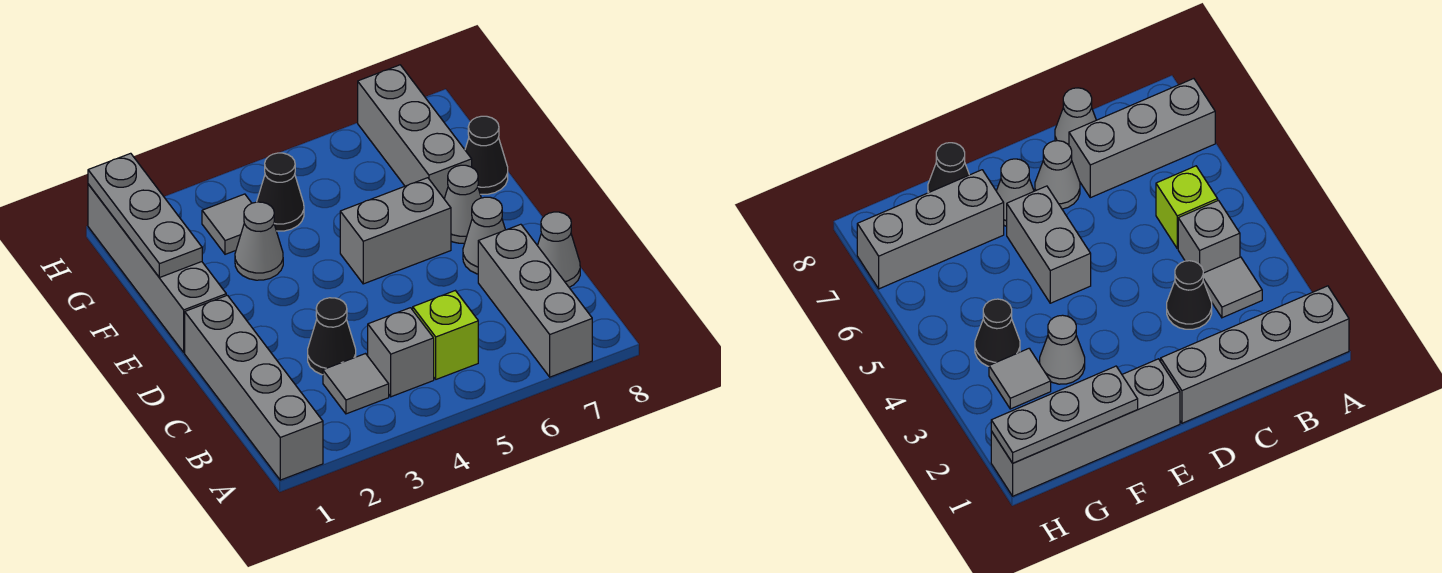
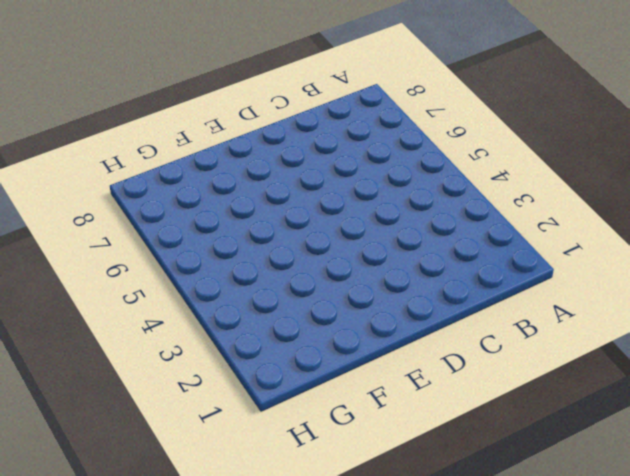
none -> grey brick A1:D1 level 1
none -> grey brick A7:C7 level 1
none -> grey tile B3 level 1

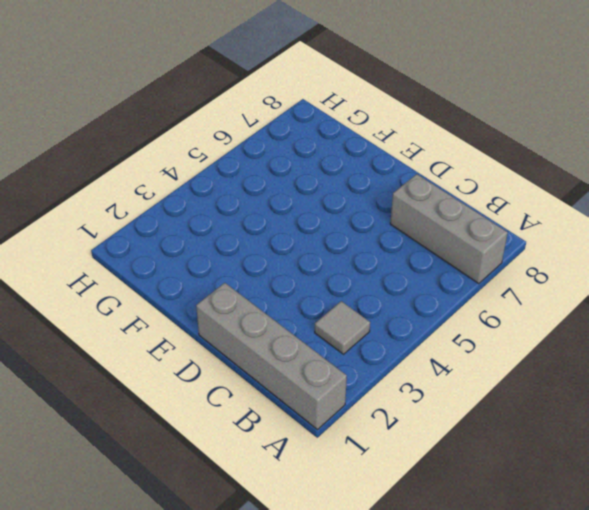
none -> grey brick B4 level 1
none -> lime brick B5 level 1
none -> black cone C3 level 1

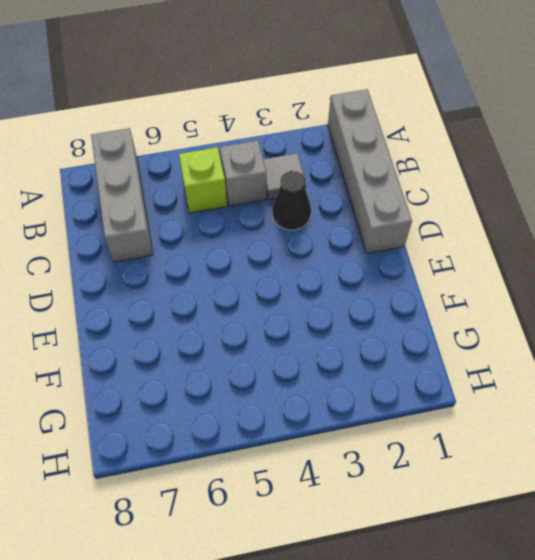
none -> grey cone C8 level 1
none -> grey cone D7 level 1
none -> grey brick E1:H1 level 1

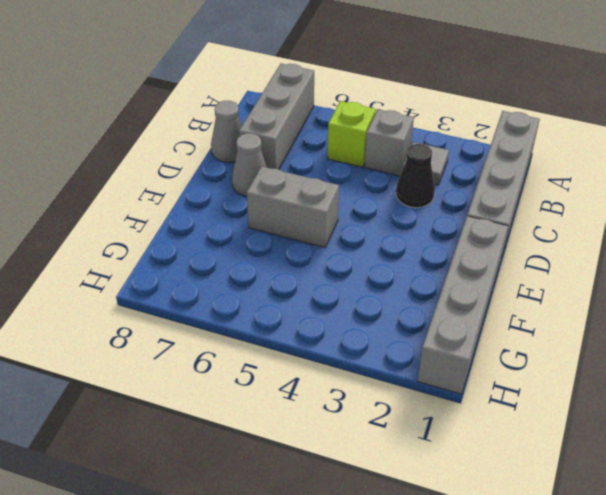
none -> grey cone E7 level 1
none -> grey cone F3 level 1
none -> grey brick F7:H7 level 1

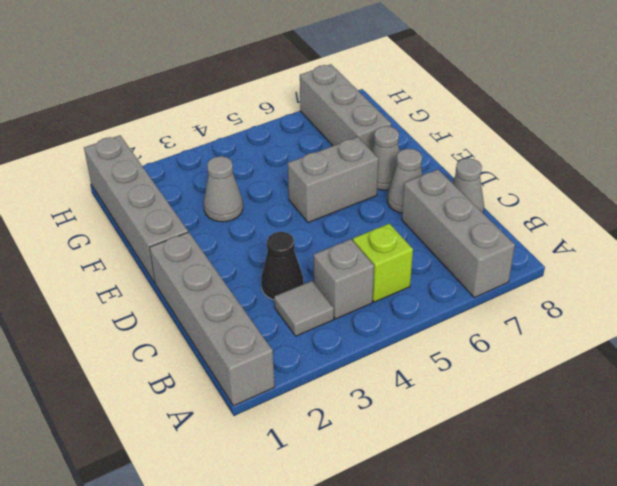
none -> black cone F8 level 1
none -> grey tile G3 level 1
none -> black cone G4 level 1

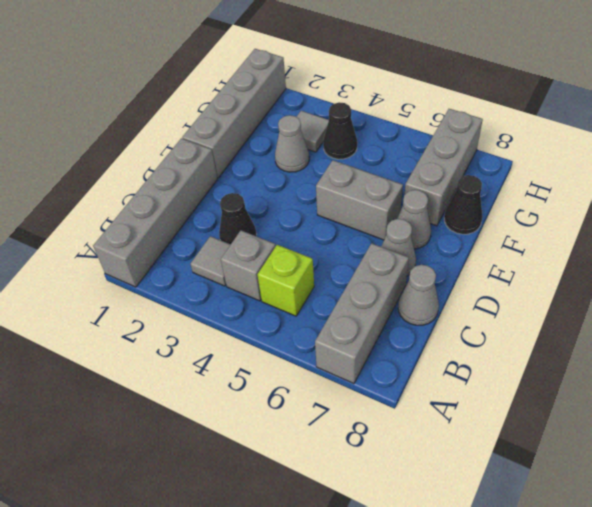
none -> grey plate F1:H1 level 2

